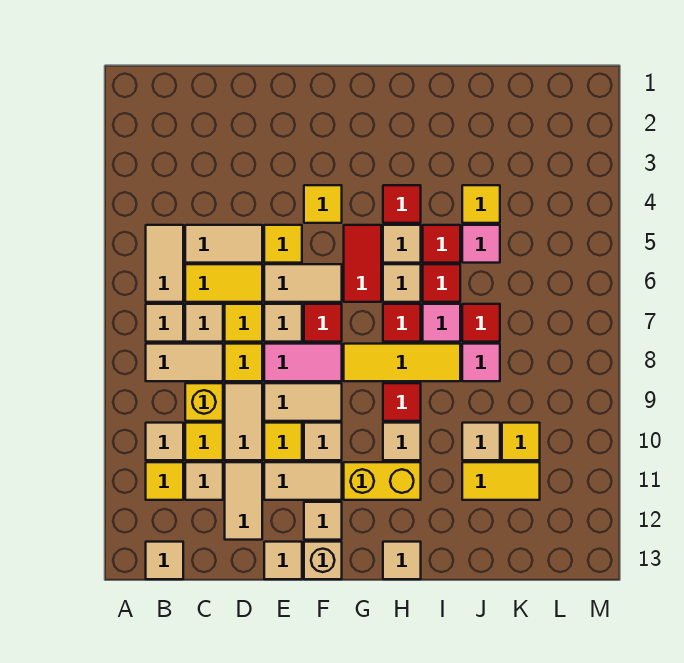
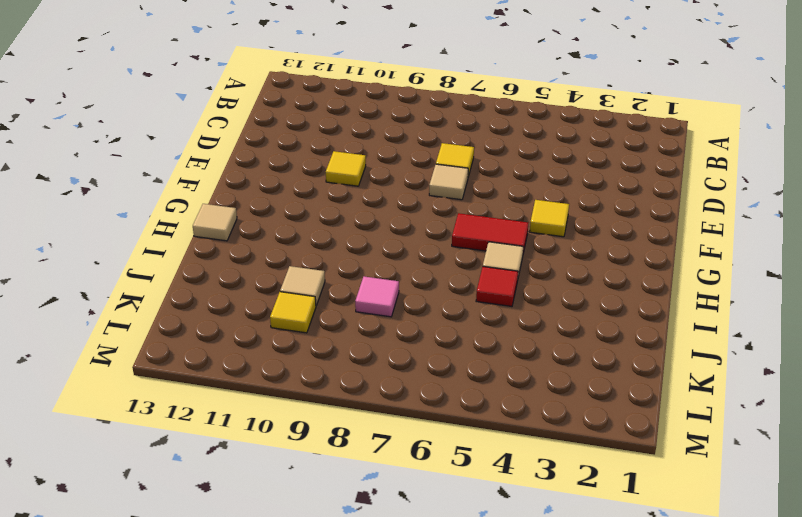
none -> tan tile B5:B6 level 1
none -> tan tile B7 level 1
none -> tan tile B8:C8 level 1
none -> tan tile B10 level 1

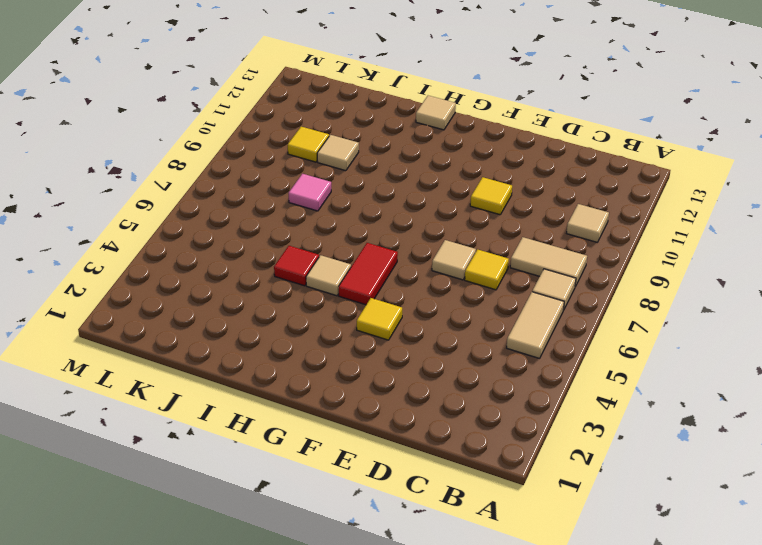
none -> yellow tile B11 level 1
none -> tan tile B13 level 1
none -> tan tile C5:D5 level 1
none -> yellow tile C6:D6 level 1

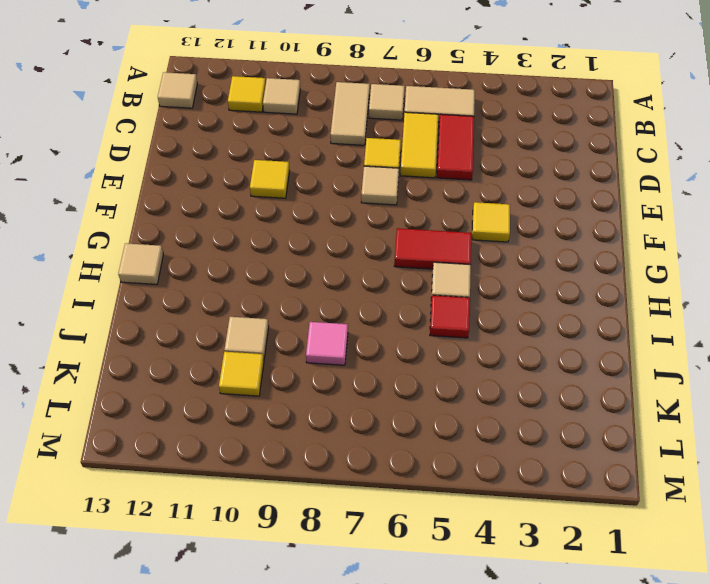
red tile C5:D5 level 1 -> tan tile C5:D5 level 1
none -> tan tile C7 level 1
none -> yellow brick C9 level 1
none -> yellow tile C10 level 1
none -> tan tile C11 level 1

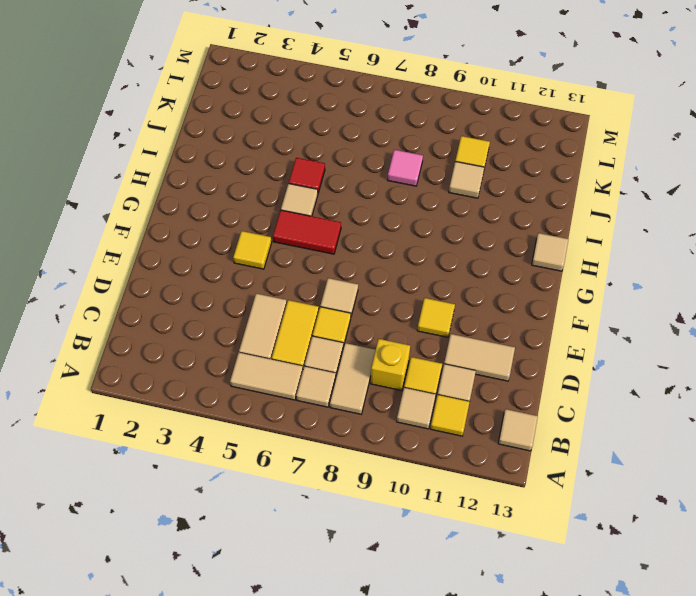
none -> yellow tile D8 level 1
none -> tan tile D9:D10 level 1
none -> yellow tile E5 level 1
none -> tan tile E6:F6 level 1

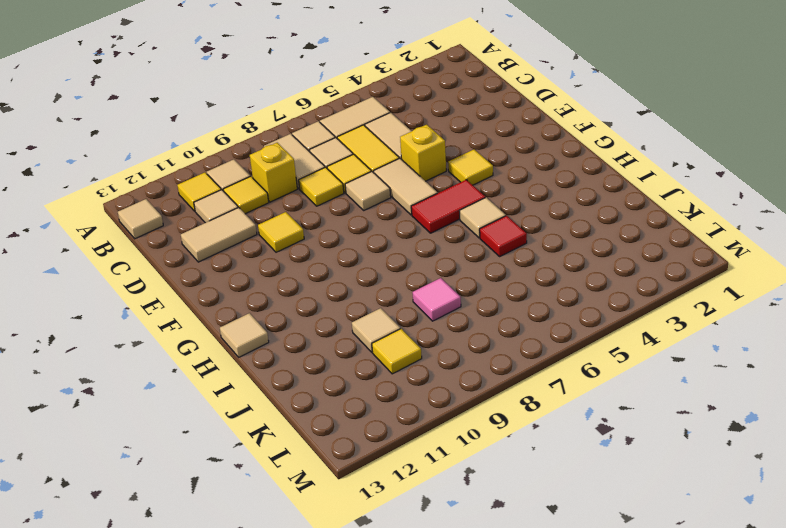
yellow brick E5 level 1 -> yellow tile E5 level 1
none -> tan tile D9:D10 level 1
none -> pink tile E8:F8 level 1
none -> tan tile E9:F9 level 1
none -> tan tile E11:F11 level 1

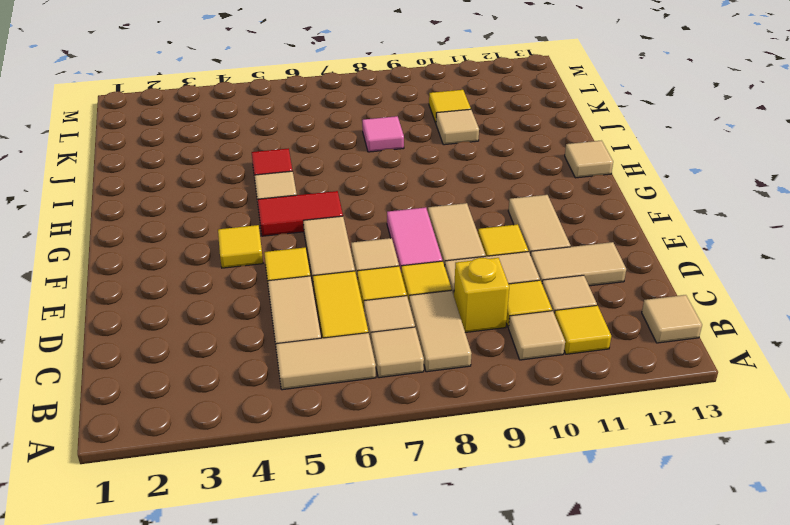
none -> tan tile E13 level 1
none -> red tile F7 level 1
none -> tan tile F10 level 1
none -> tan tile F12 level 1

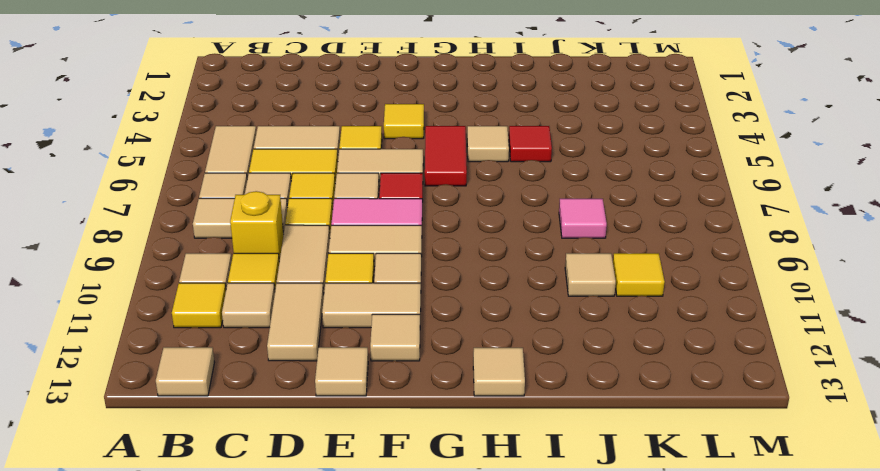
none -> tan brick F13 level 1
none -> yellow tile G8:I8 level 1
none -> yellow brick G11:H11 level 1
none -> red tile H4 level 1

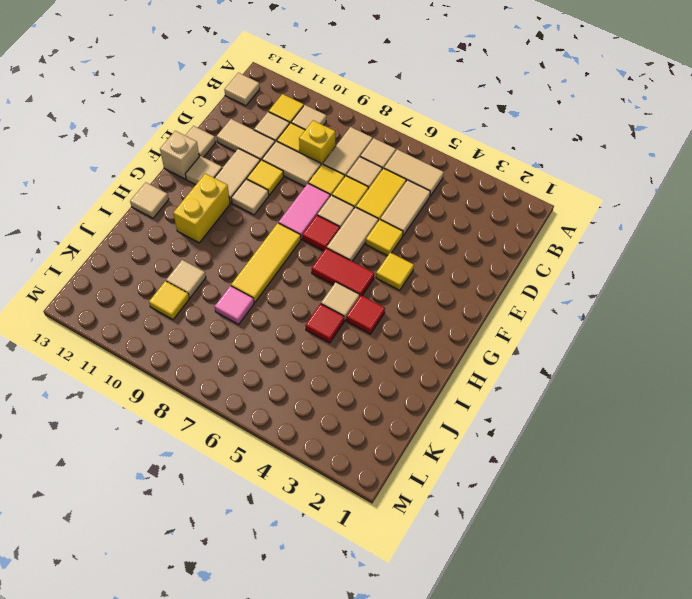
none -> tan tile E9:F9 level 1
none -> tan tile H6 level 1
none -> red tile H7 level 1
none -> red tile H9 level 1

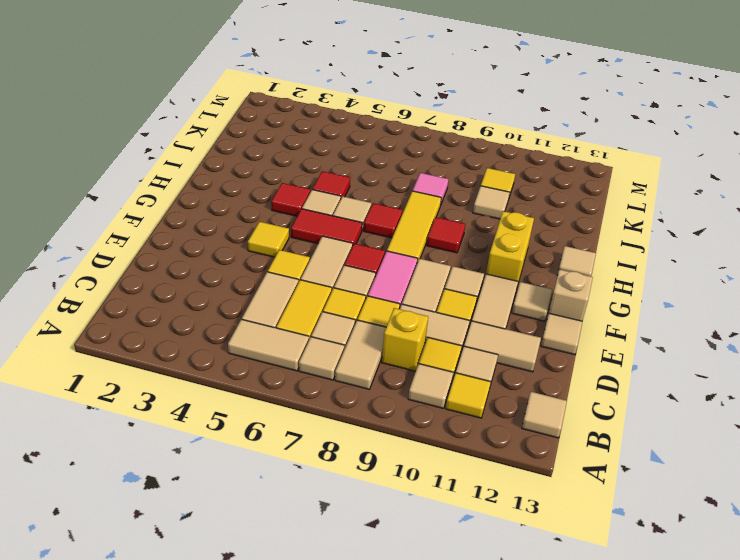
none -> tan tile H10 level 1
none -> red tile I6 level 1
none -> pink tile I7 level 1
none -> yellow tile J4 level 1

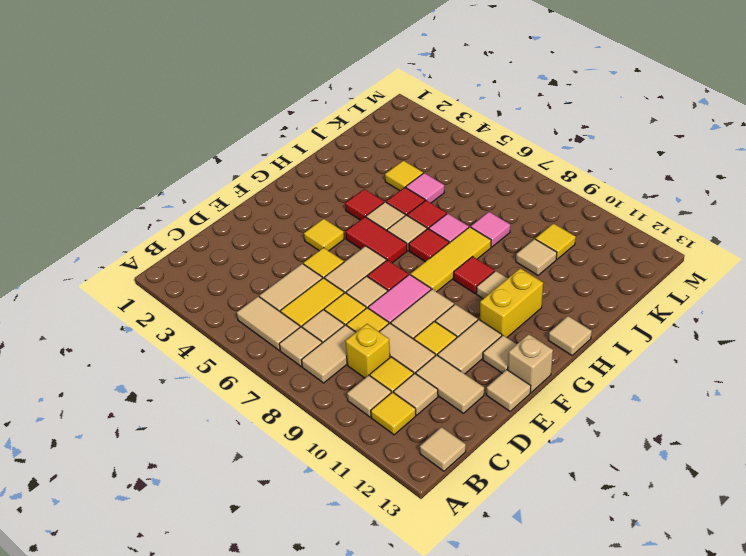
none -> red tile J7 level 1
none -> yellow tile J11:K11 level 1

